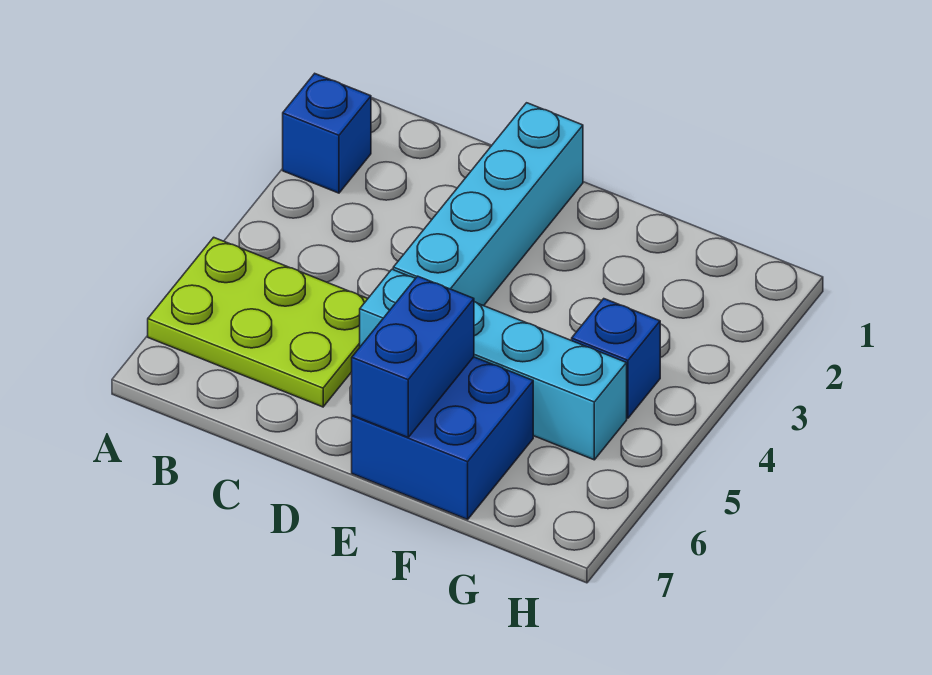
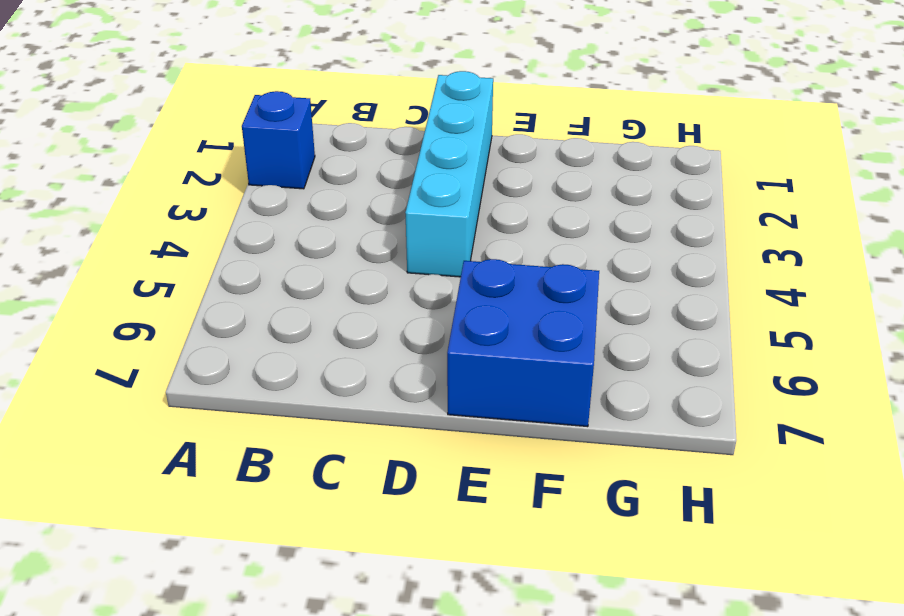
none -> lime plate A5:C6 level 1
none -> cyan brick D5:G5 level 1

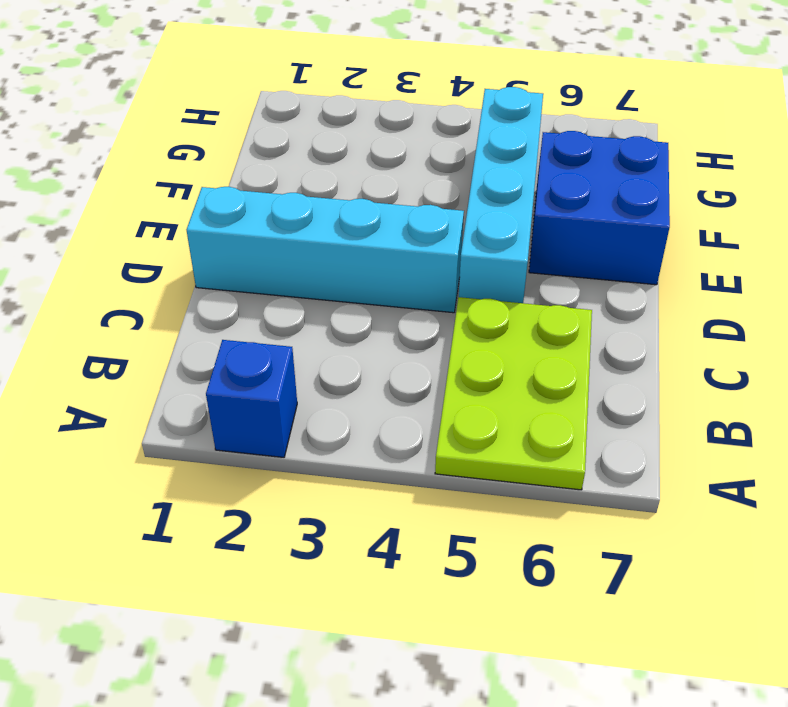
none -> blue brick G4 level 1
none -> blue brick E6:E7 level 2

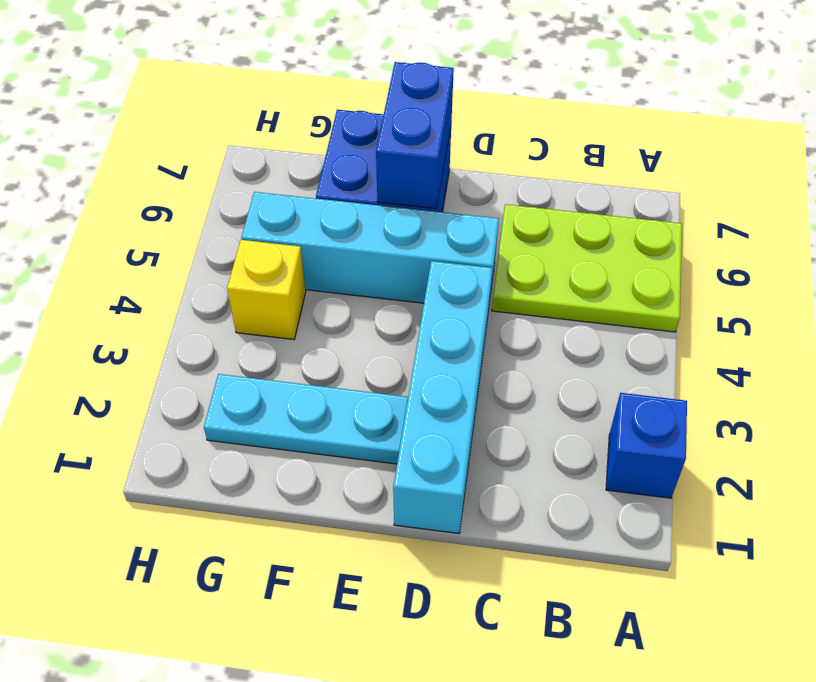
cyan plate E2:G2 level 1 -> none
yellow brick G4 level 1 -> blue brick G4 level 1

